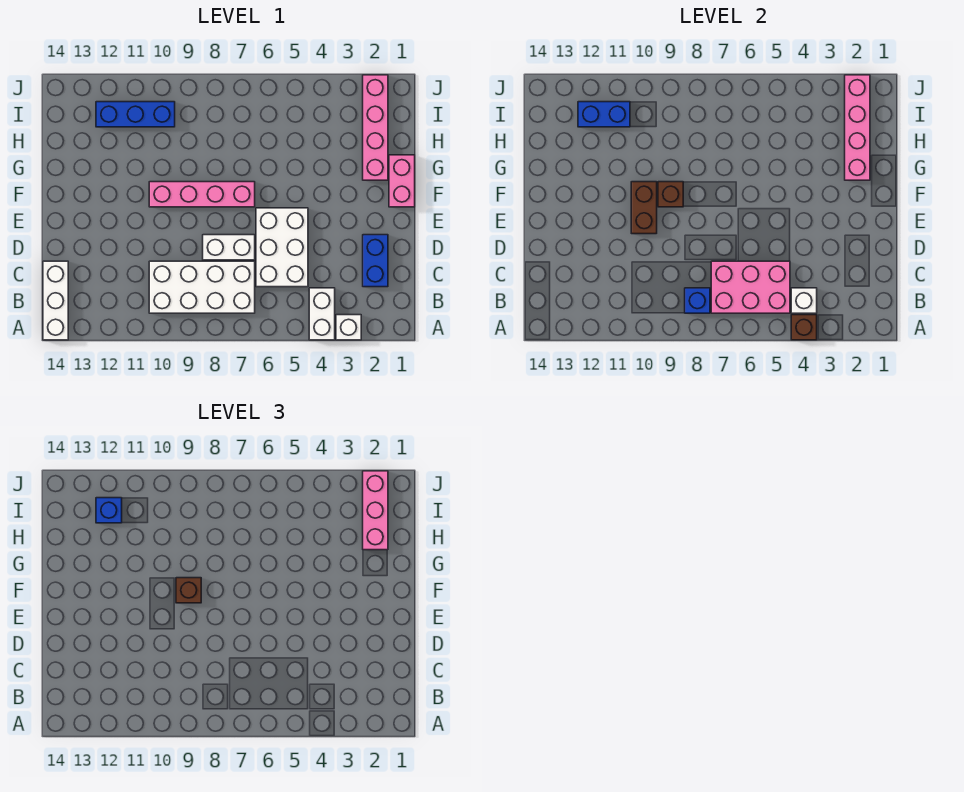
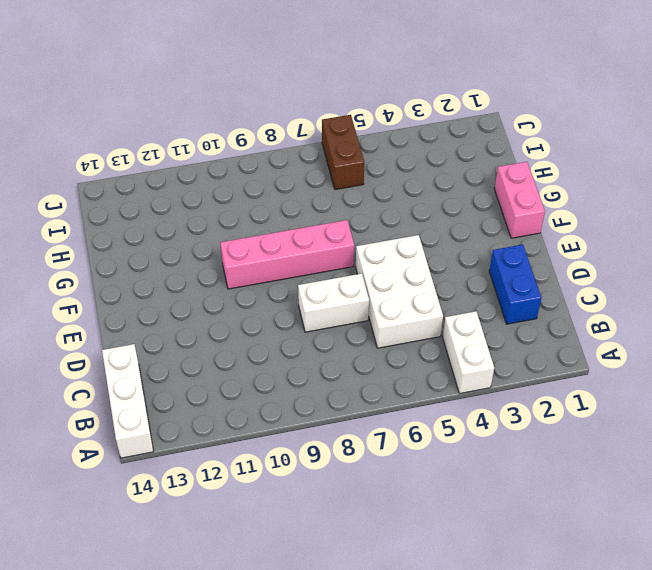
brown brick I6:J6 level 1 -> brown brick E10:F10 level 2
none -> white brick A3 level 1
none -> white brick B7:C10 level 1
none -> pink brick G2:J2 level 1

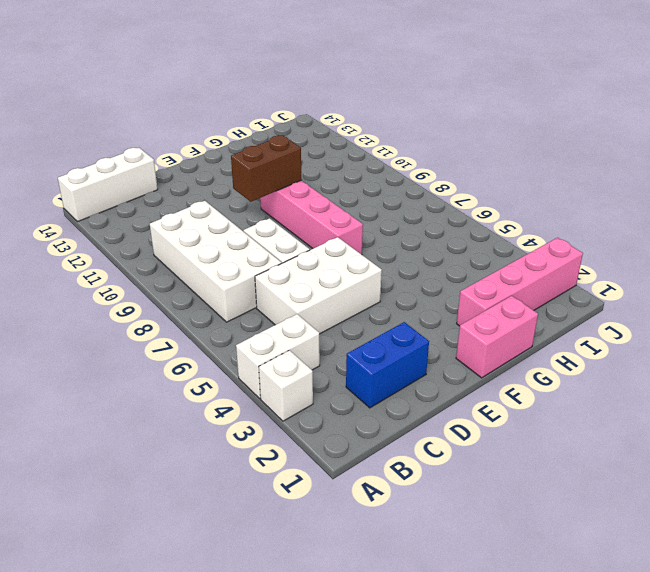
none -> blue brick I10:I12 level 1
none -> brown brick A4 level 2
none -> white brick B4 level 2

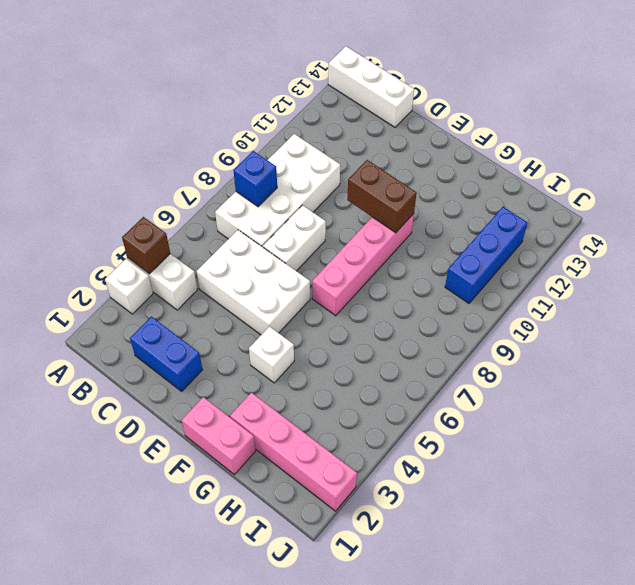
white brick F4 level 1 -> white brick B4 level 2
none -> pink brick B5:C7 level 2
none -> brown brick F9 level 2
none -> pink brick G2:J2 level 2

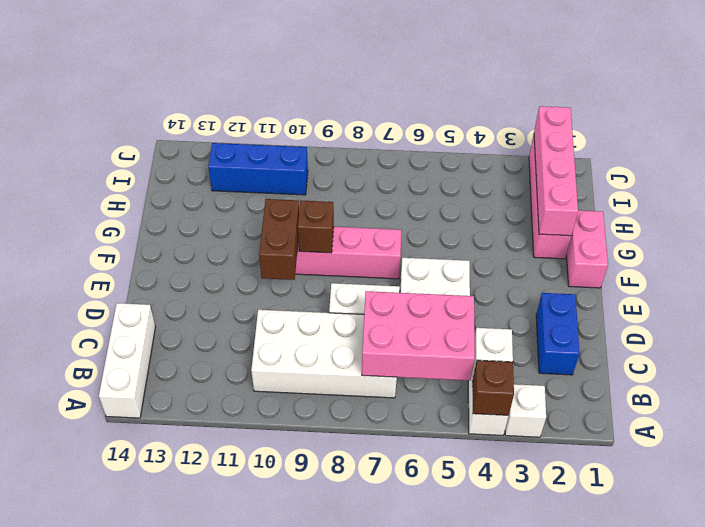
none -> blue brick B8 level 2
none -> blue brick I11:I12 level 2
none -> brown brick F9 level 3

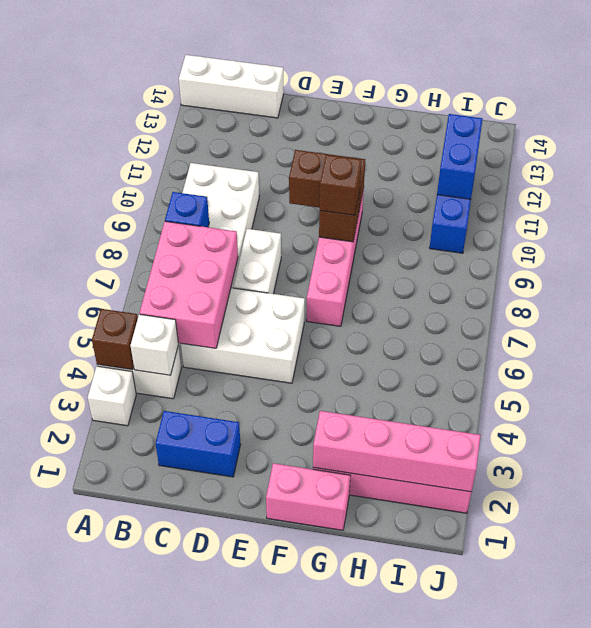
none -> pink brick H2:J2 level 3
none -> blue brick I12 level 3

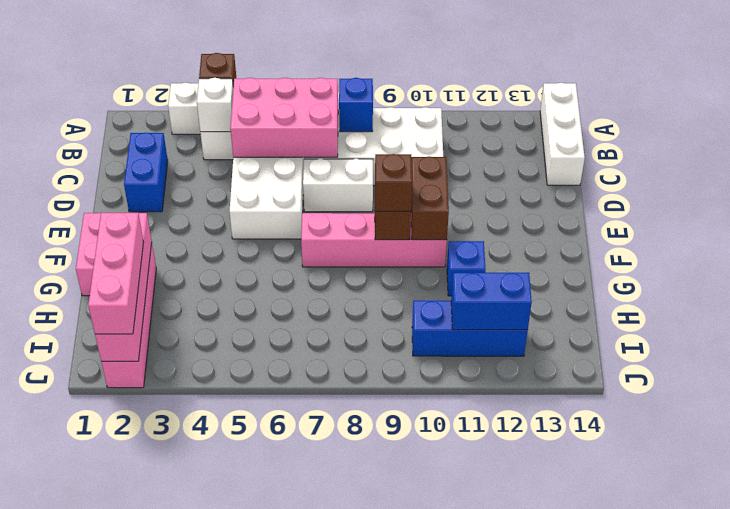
blue brick G11 level 1 -> blue brick I12 level 3

